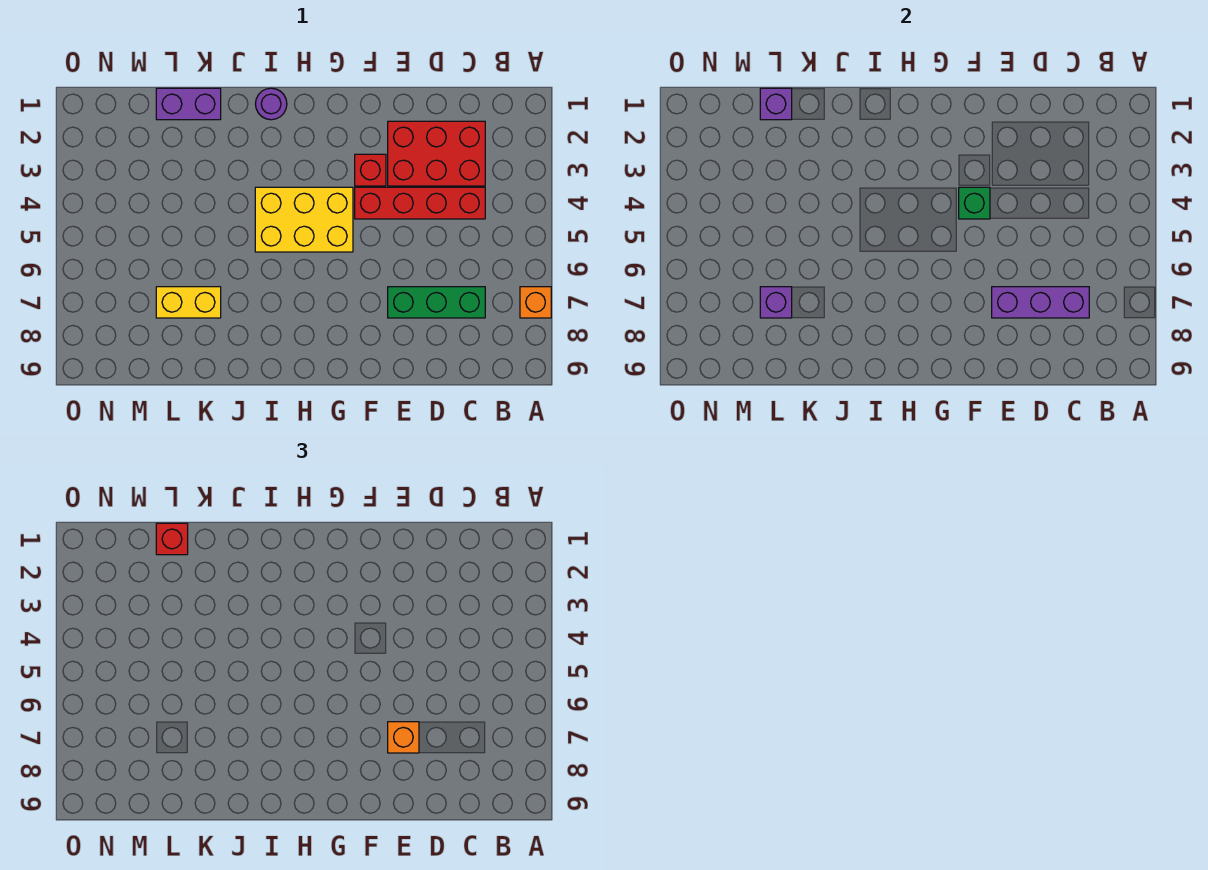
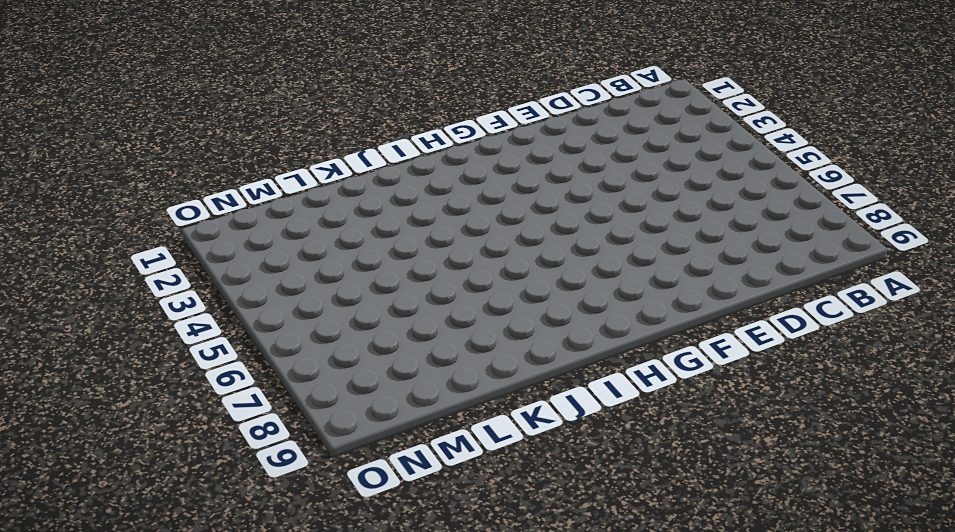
none -> orange brick A7 level 1
none -> red brick C2:E3 level 1
none -> red brick C4:F4 level 1

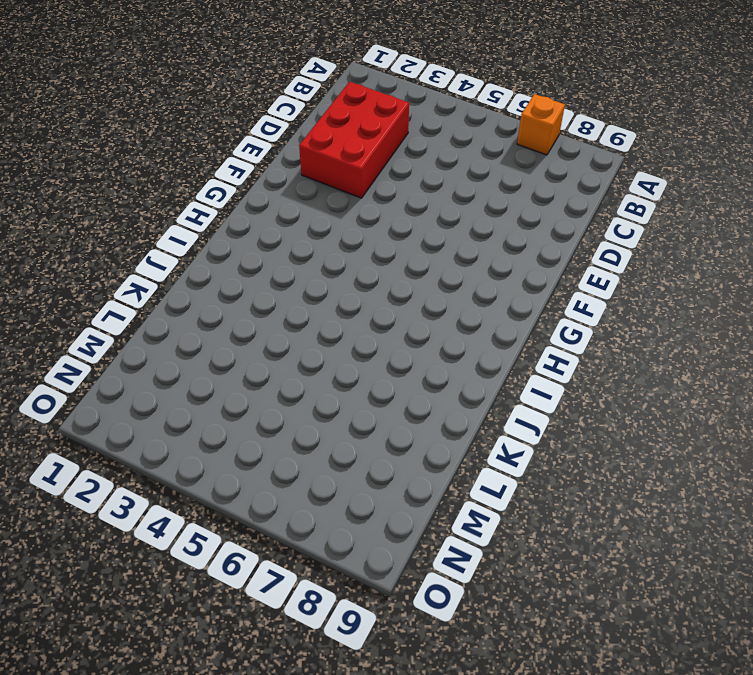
none -> red brick C4:F4 level 1
none -> green brick C7:E7 level 1
none -> red brick F3 level 1

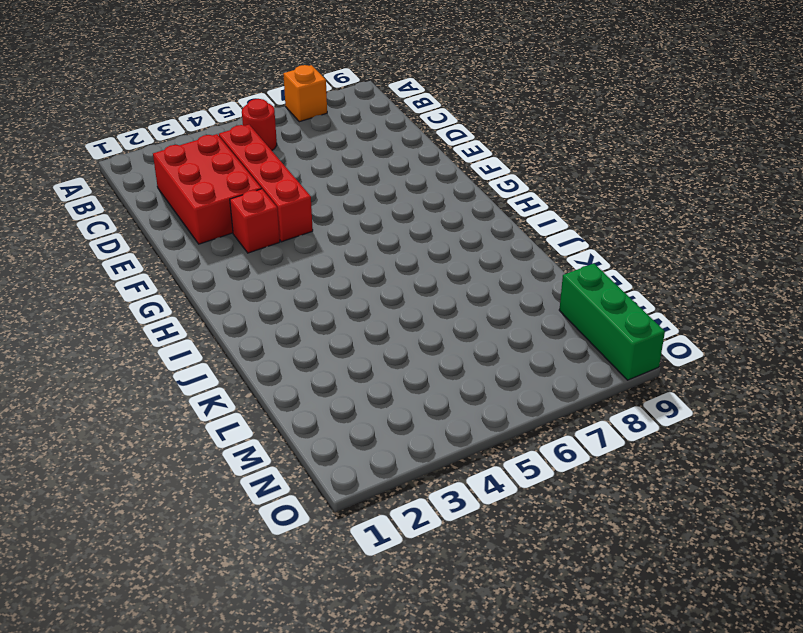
red round brick B5 level 1 -> none
green brick M9:O9 level 1 -> green brick C7:E7 level 1
none -> yellow brick G4:I5 level 1
none -> purple round brick I1 level 1
none -> purple brick K1:L1 level 1

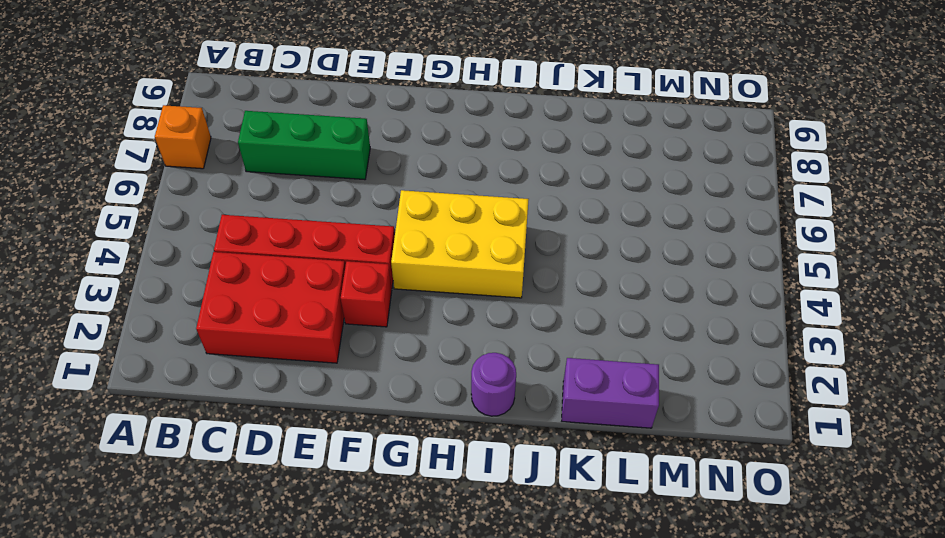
none -> yellow brick K7:L7 level 1
none -> purple brick C7:E7 level 2
none -> green brick F4 level 2

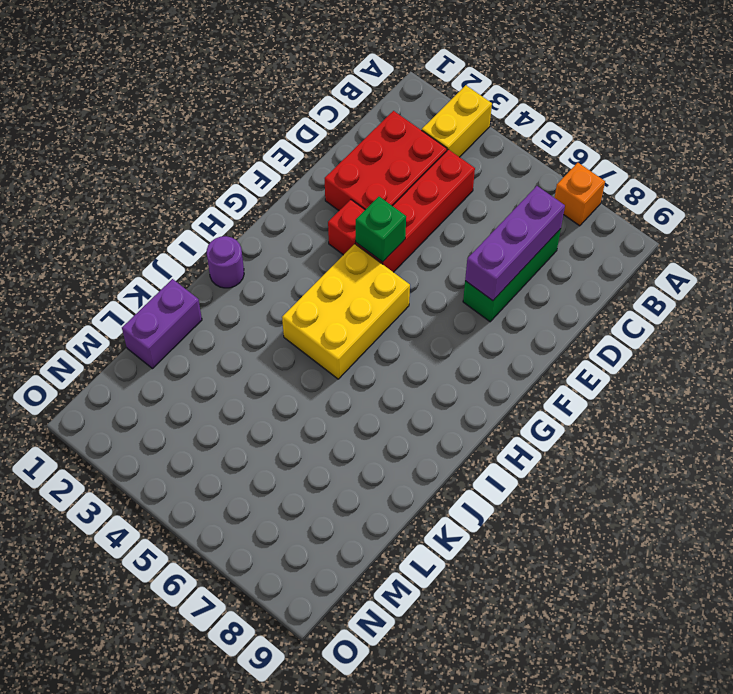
yellow brick A3:B3 level 1 -> yellow brick K7:L7 level 1
none -> purple brick L1 level 2
none -> purple brick L7 level 2
none -> orange brick E7 level 3

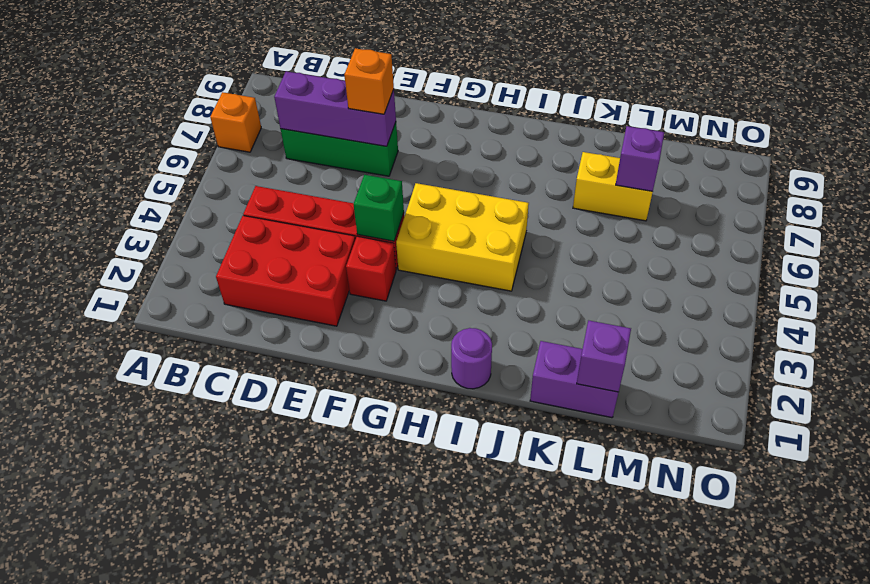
none -> red brick L1 level 3

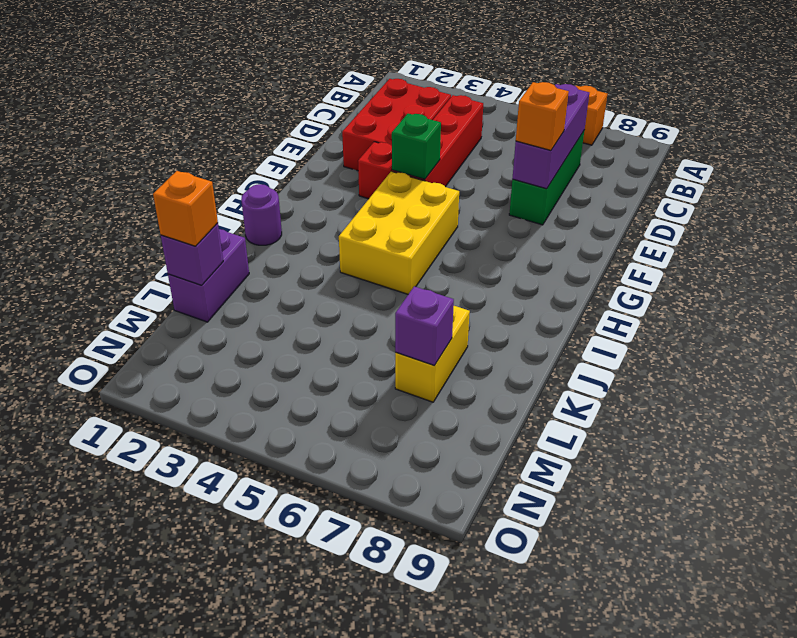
orange brick L1 level 3 -> red brick L1 level 3

